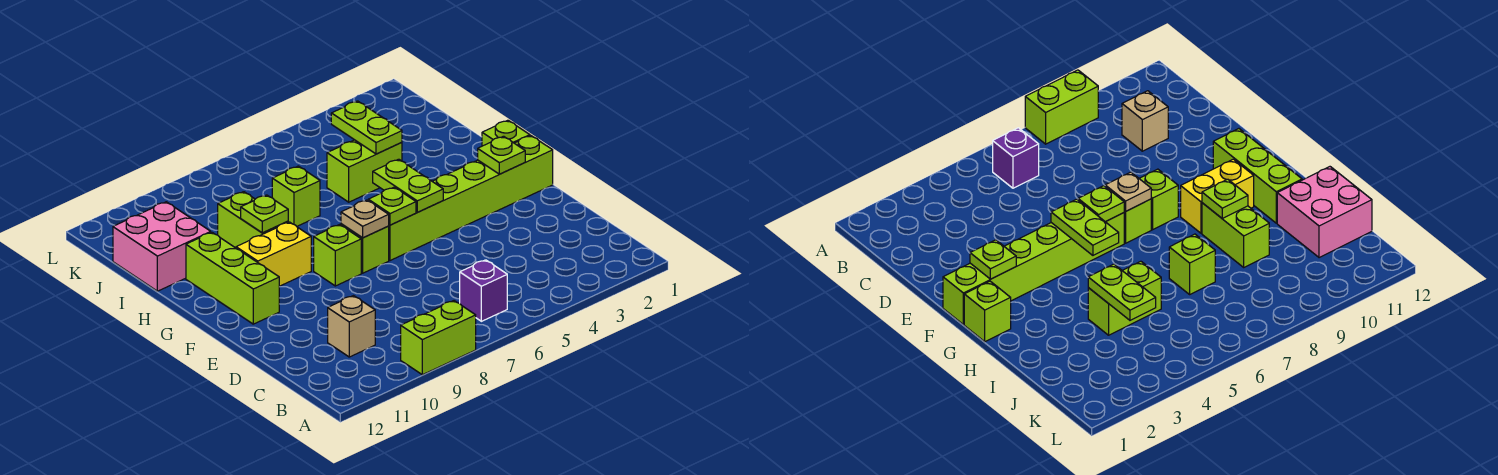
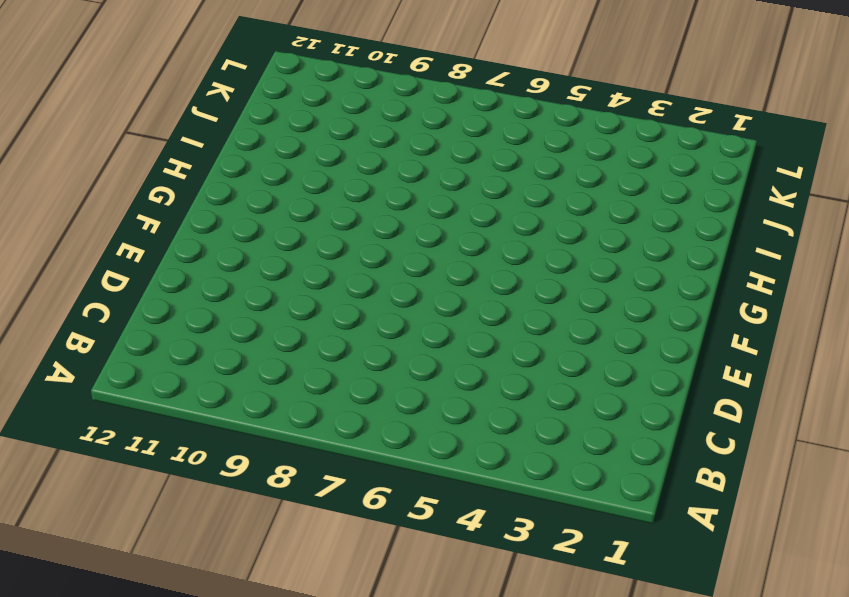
none -> lime brick A8:A9 level 1
none -> purple brick B6 level 1
none -> tan brick C10 level 1

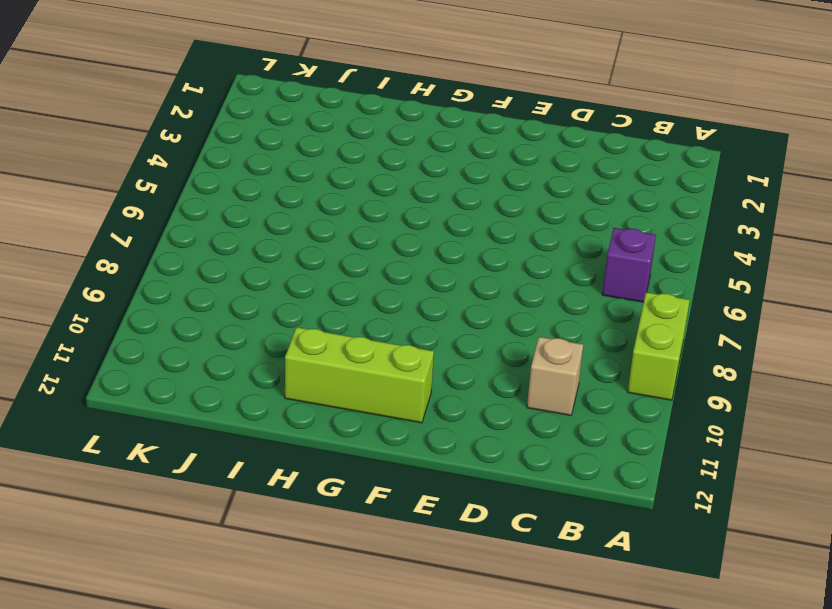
none -> lime brick F1:F6 level 1
none -> lime brick F7 level 1
none -> lime brick F8 level 1

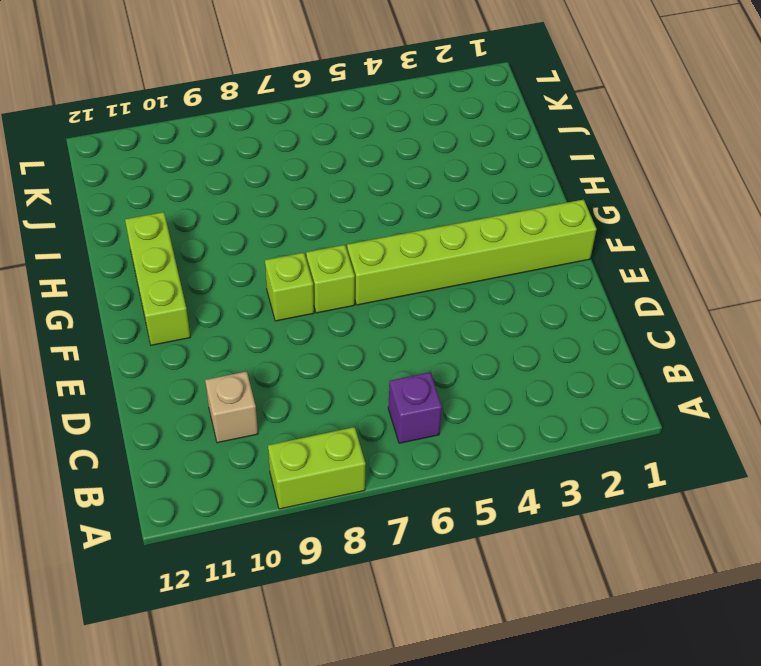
none -> lime brick G1 level 1
none -> yellow brick G9:G10 level 1
none -> lime brick H9:I9 level 1

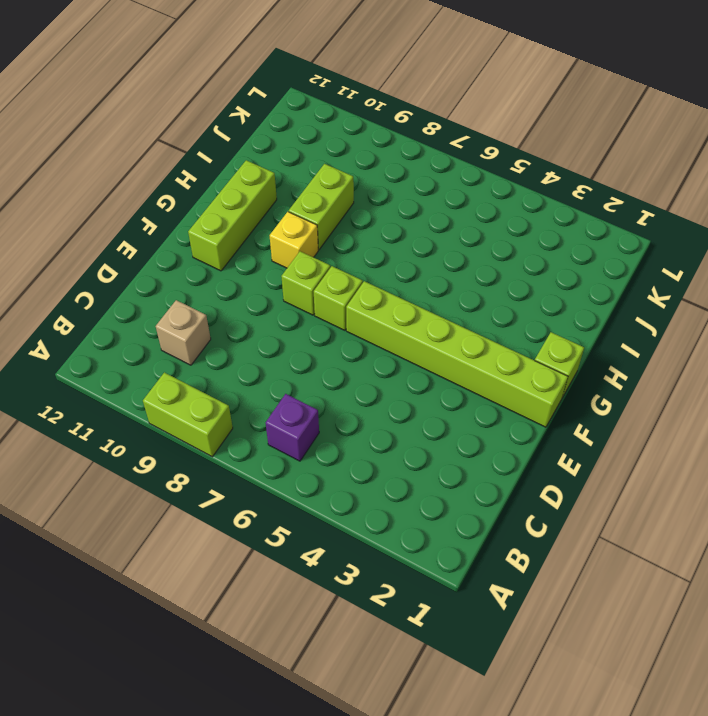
yellow brick G9 level 1 -> yellow brick G9:G10 level 1
none -> lime brick I4:I5 level 1
none -> lime brick I7 level 1
none -> pink brick I11:J12 level 1

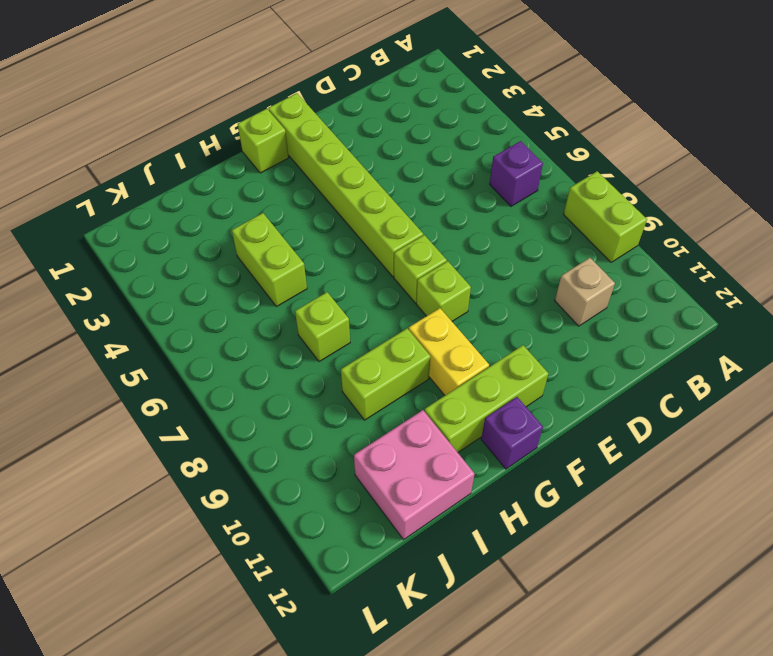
purple brick G12 level 1 -> none
none -> lime plate F2 level 2
none -> lime plate F5:G5 level 2
none -> lime plate F6 level 2

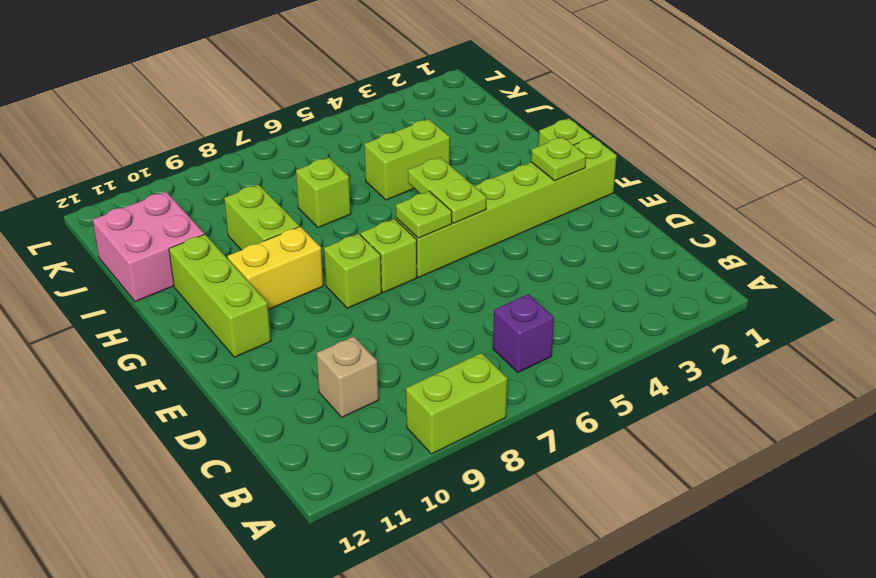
none -> tan plate F7 level 2
none -> lime plate H9 level 2
none -> lime plate I4:J4 level 2

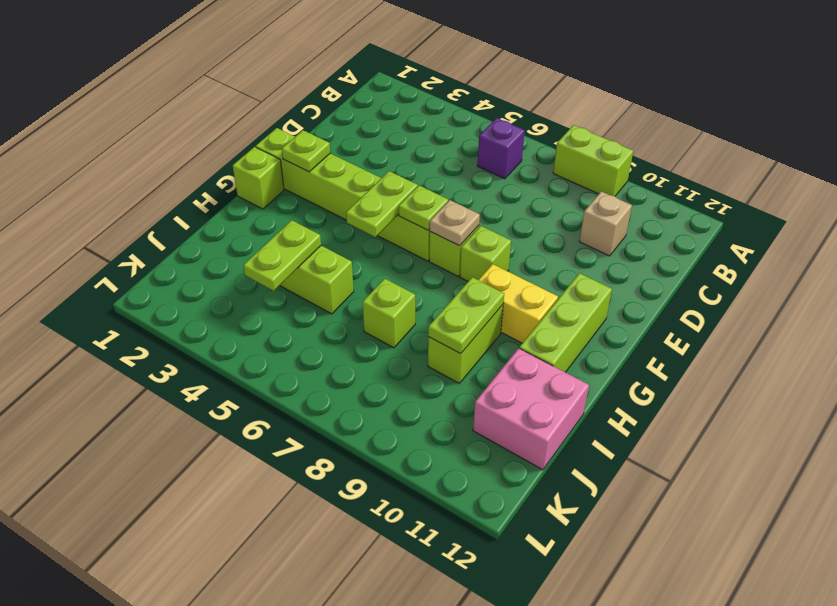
lime plate H9:I9 level 2 -> lime plate H9 level 2

